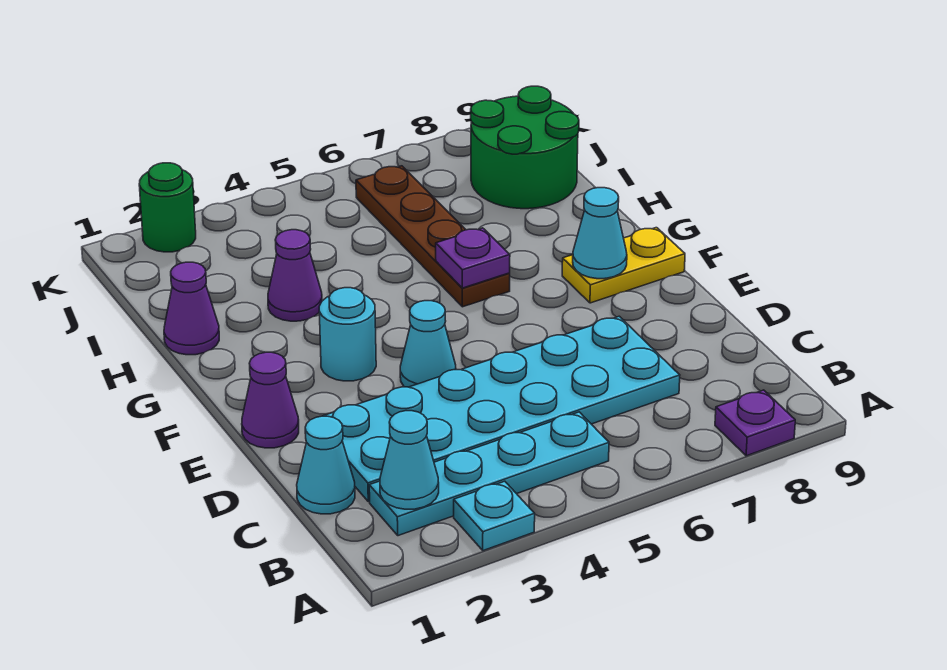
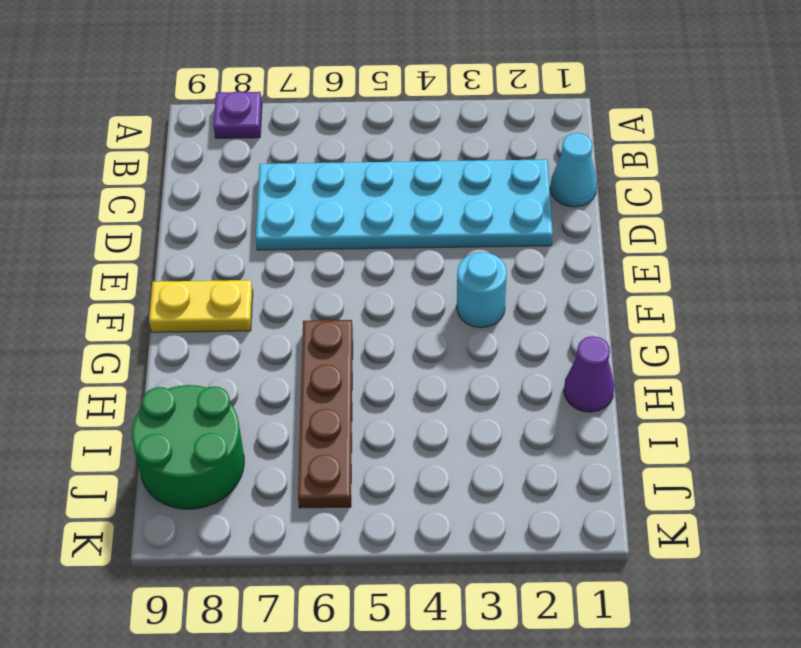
none -> cyan plate A3 level 1
none -> cyan plate B2:B5 level 1
none -> purple cone E1 level 1

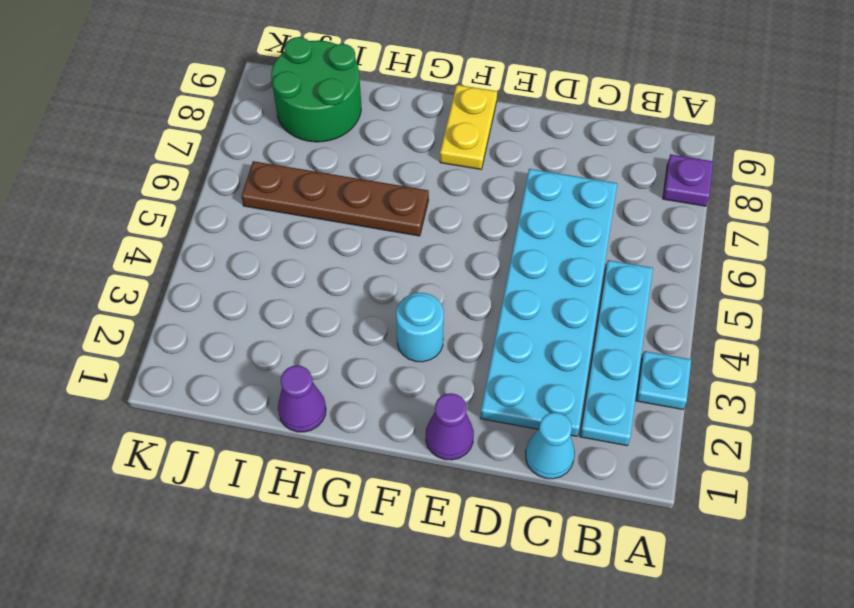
none -> cyan cone E4 level 1
none -> purple cone H3 level 1
none -> green round brick K2 level 1

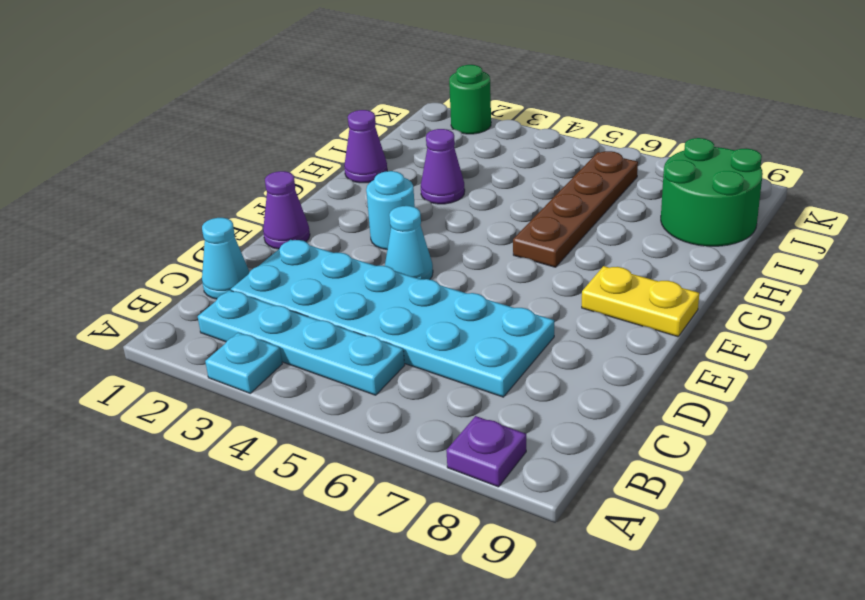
none -> cyan cone B2 level 2
none -> cyan cone F8 level 2
none -> purple plate G6 level 2

